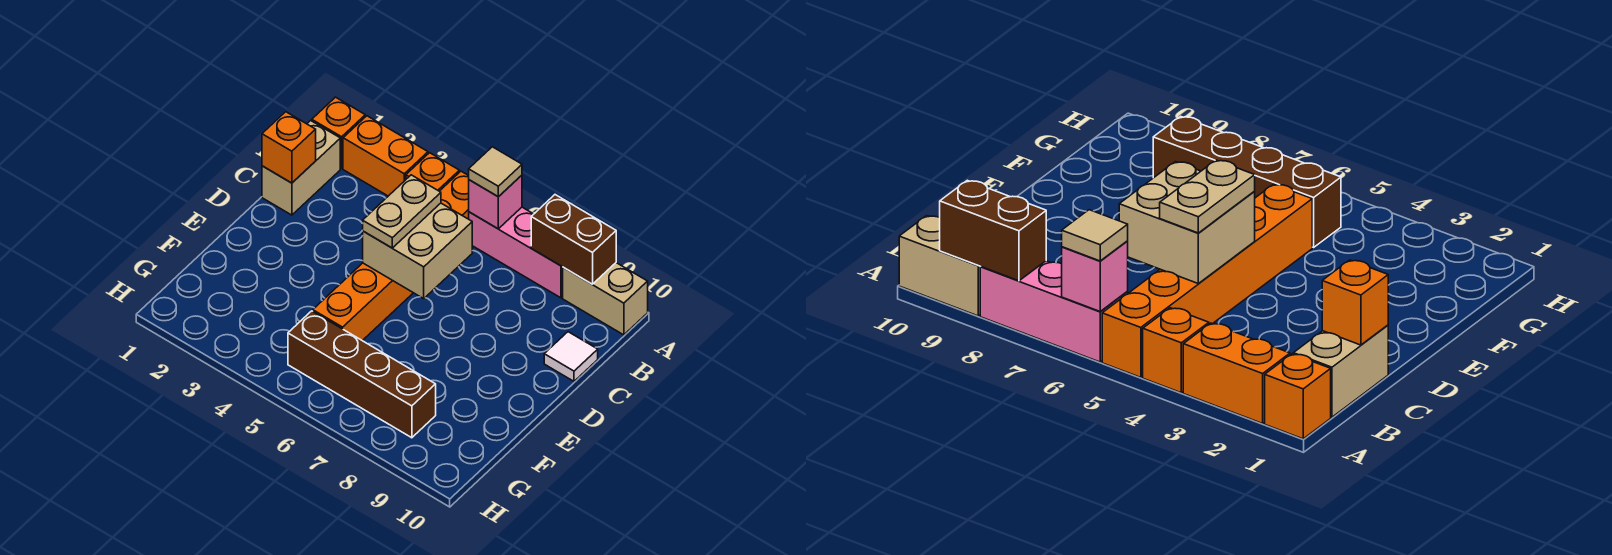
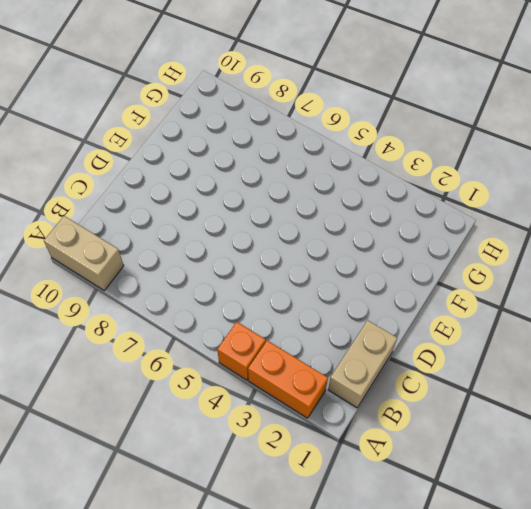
none -> orange brick A1 level 1
none -> orange brick A5:F5 level 1
none -> pink brick A6:A8 level 1

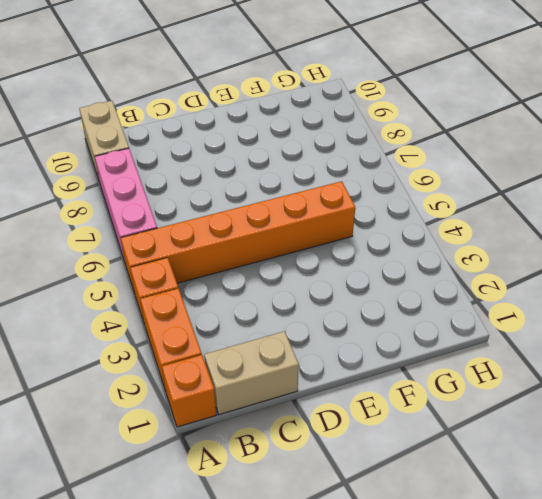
none -> white tile C10 level 1
none -> brown brick G5:G8 level 1
none -> pink brick A6 level 2

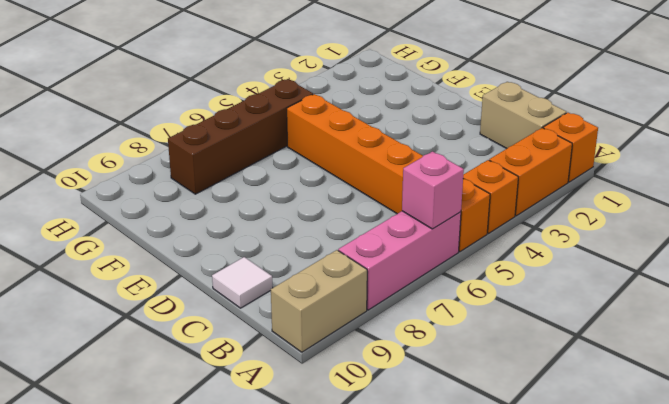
none -> brown brick A8:A9 level 2
none -> orange brick C1 level 2
none -> tan brick C5:D6 level 2

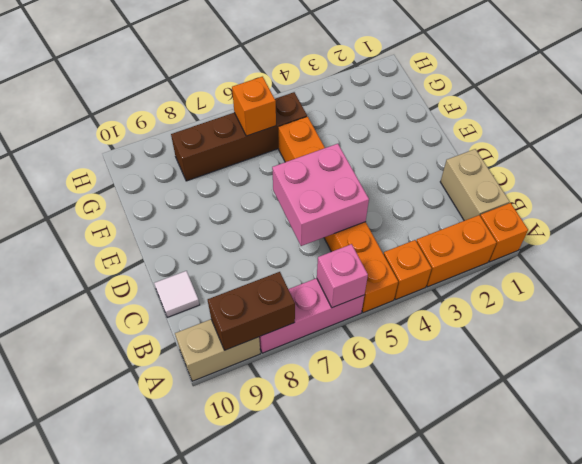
pink brick C5:D6 level 2 -> tan brick C5:D6 level 2
orange brick G6 level 2 -> orange brick C1 level 2
none -> tan tile A6 level 3
none -> tan plate C5:D5 level 3

